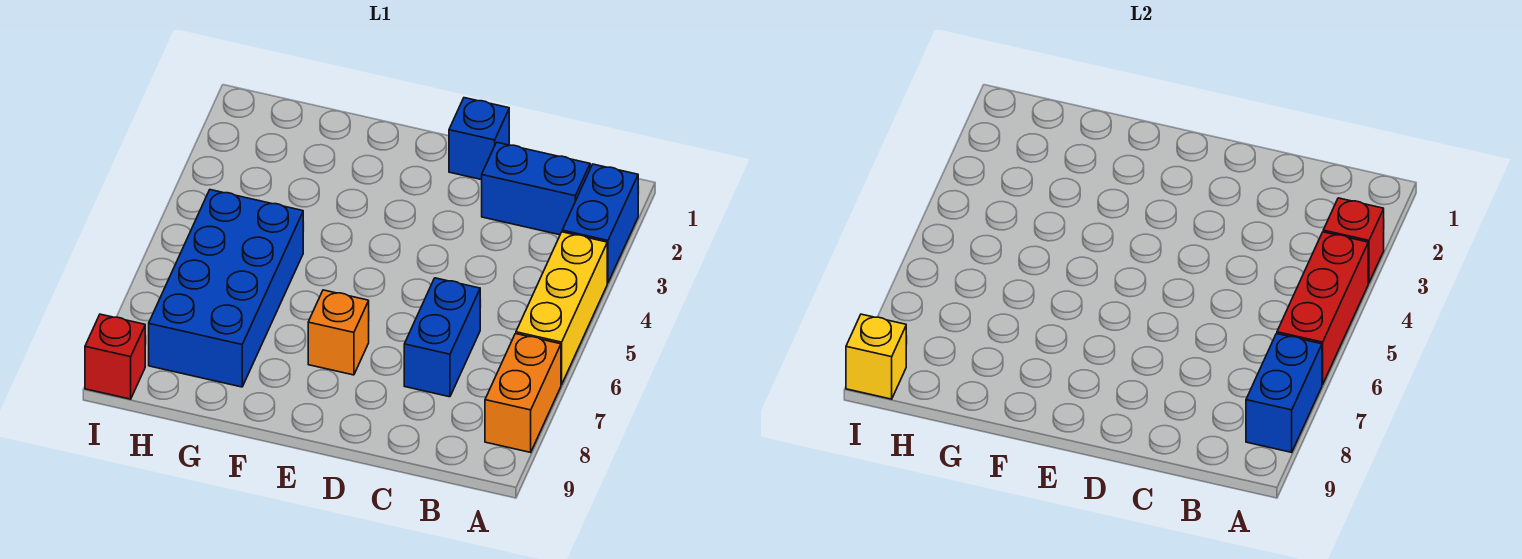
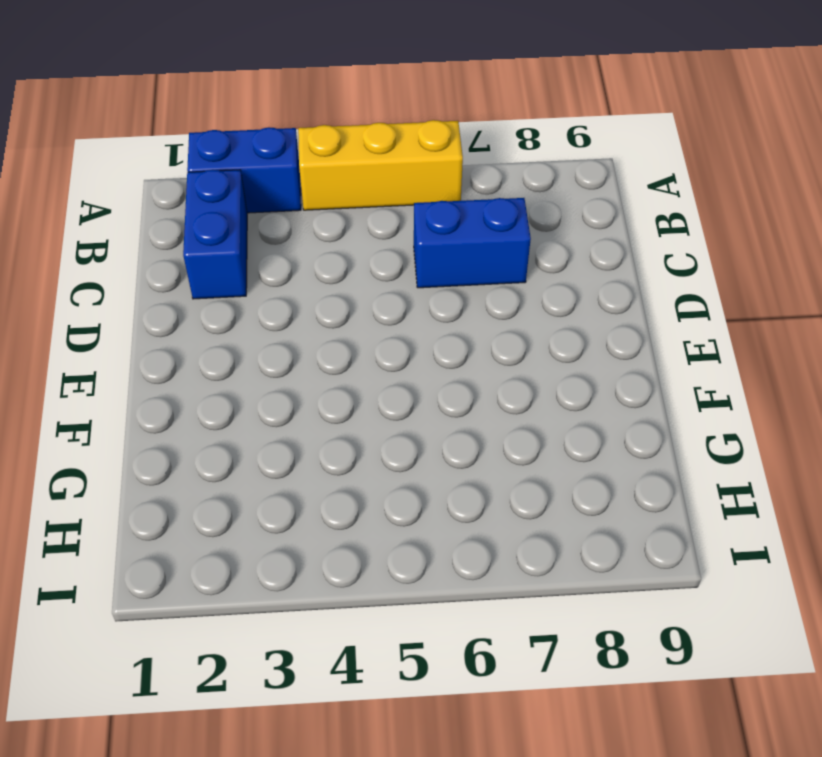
none -> orange brick A7:A8 level 1
none -> blue brick D1 level 1
none -> orange brick E7 level 1

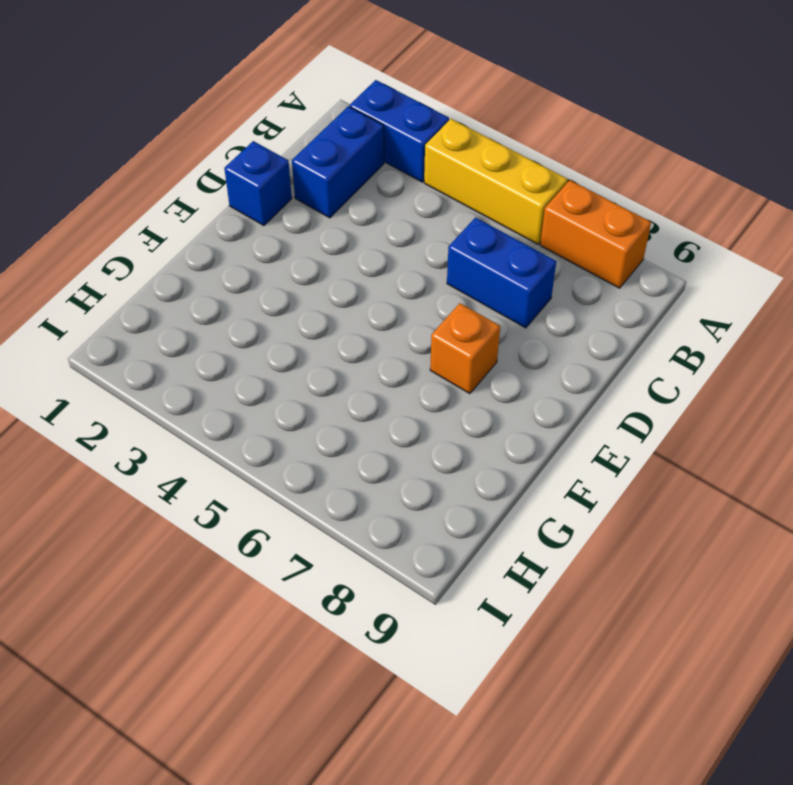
none -> blue brick G5:H8 level 1
none -> red brick I9 level 1
none -> red brick A3 level 2

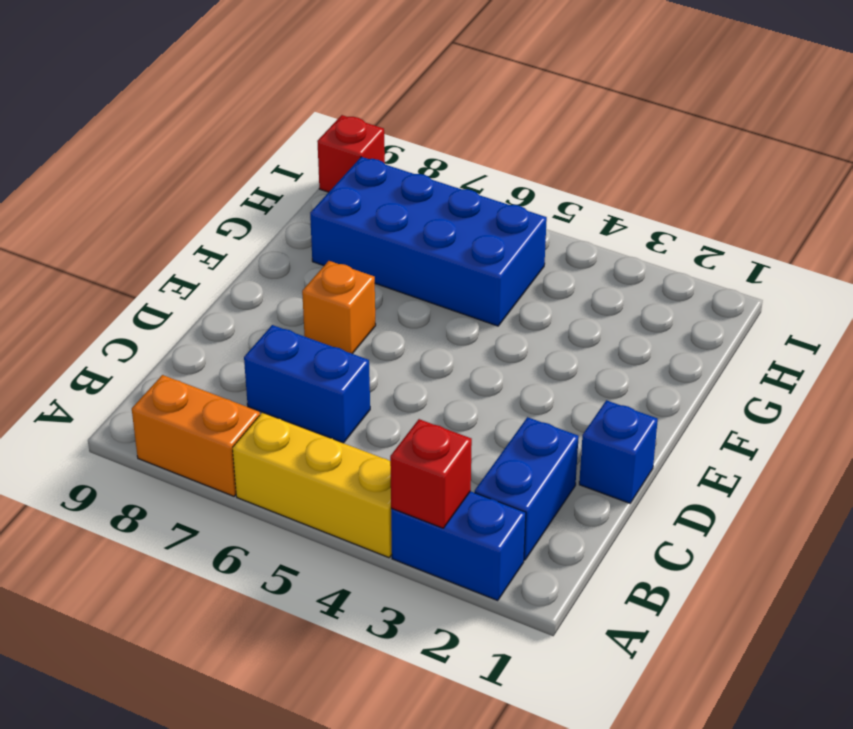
none -> red brick A4:A6 level 2
none -> blue brick A7:A8 level 2
none -> yellow brick I9 level 2

